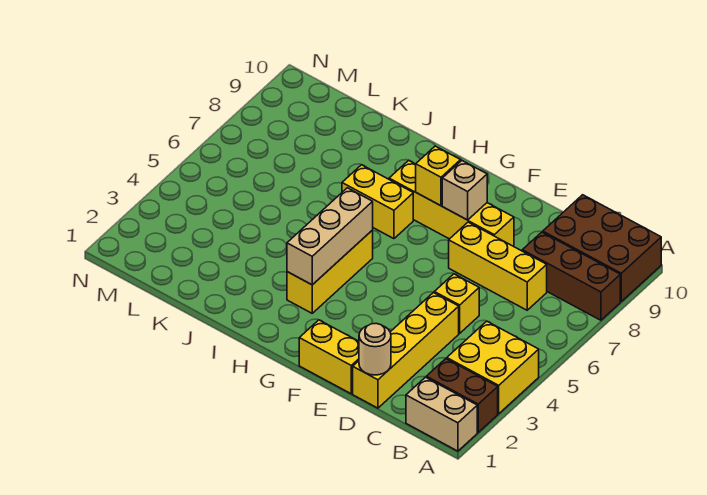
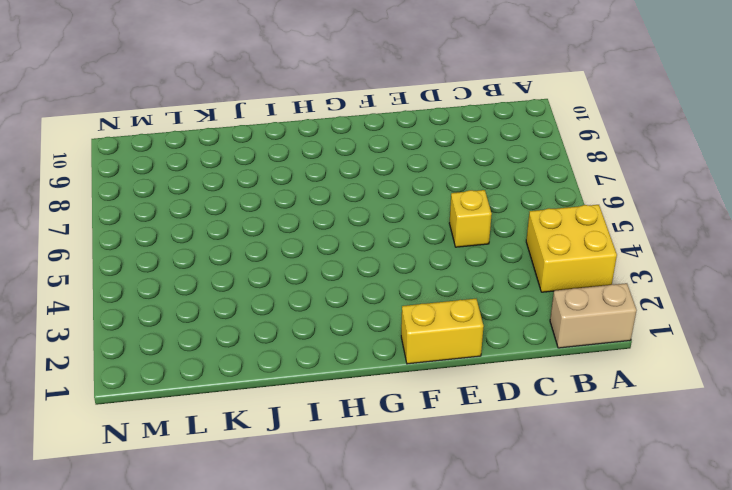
none -> brown brick A2:B2 level 1
none -> brown brick A8:C8 level 1
none -> brown brick A9:C10 level 1

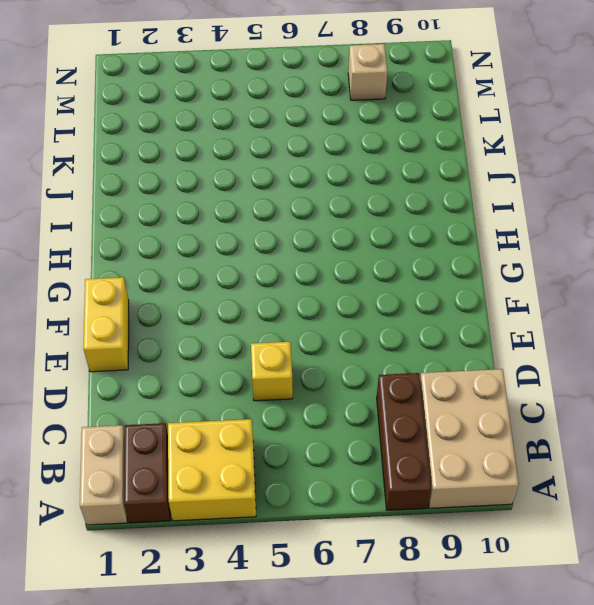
tan brick A9:C10 level 1 -> brown brick A9:C10 level 1
tan brick M8 level 1 -> tan brick F8 level 2
none -> yellow brick C7:E7 level 1
none -> yellow brick D1:D4 level 1
none -> yellow brick E8:H8 level 1

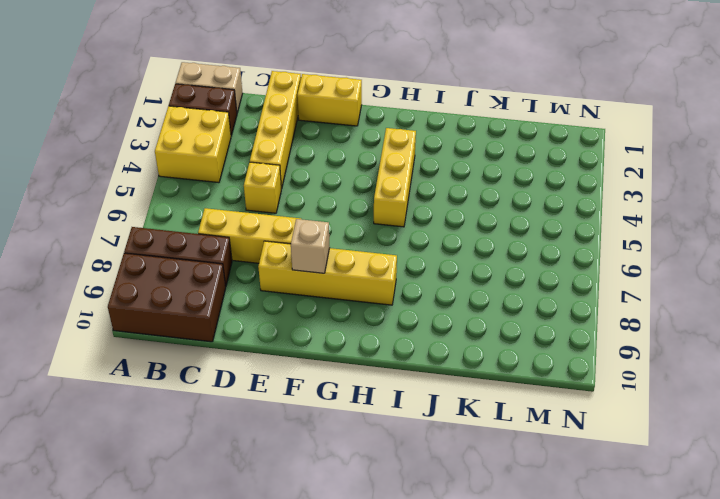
none -> yellow brick H7:I7 level 1
none -> tan round brick D1 level 2
none -> yellow brick G8 level 2

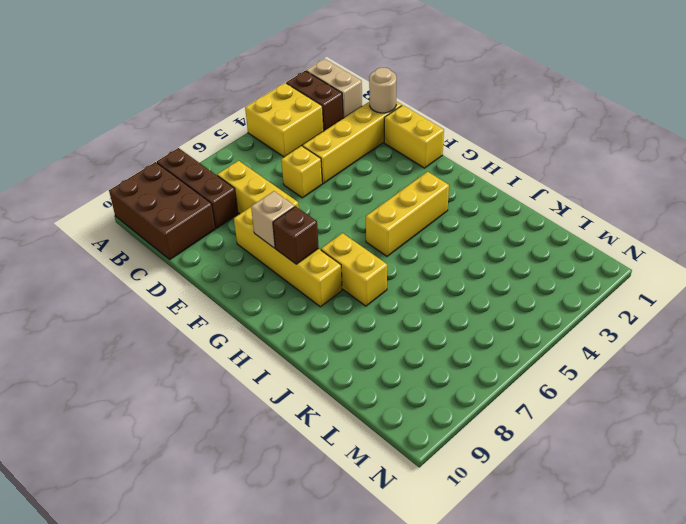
brown brick G8 level 2 -> yellow brick G8 level 2
none -> tan brick H3:H5 level 2

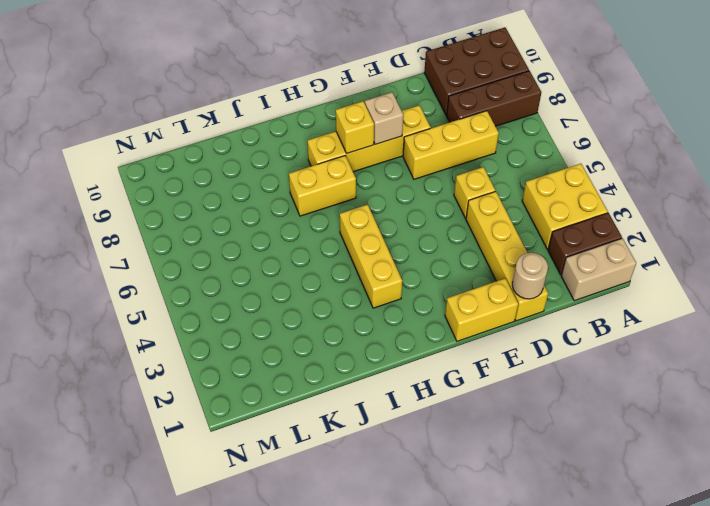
none -> tan brick H3:H5 level 2

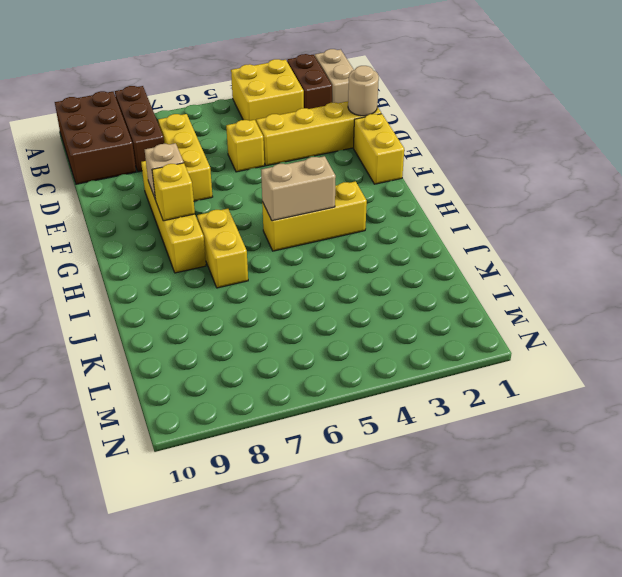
tan brick H4:H5 level 2 -> tan brick H3:H5 level 2

